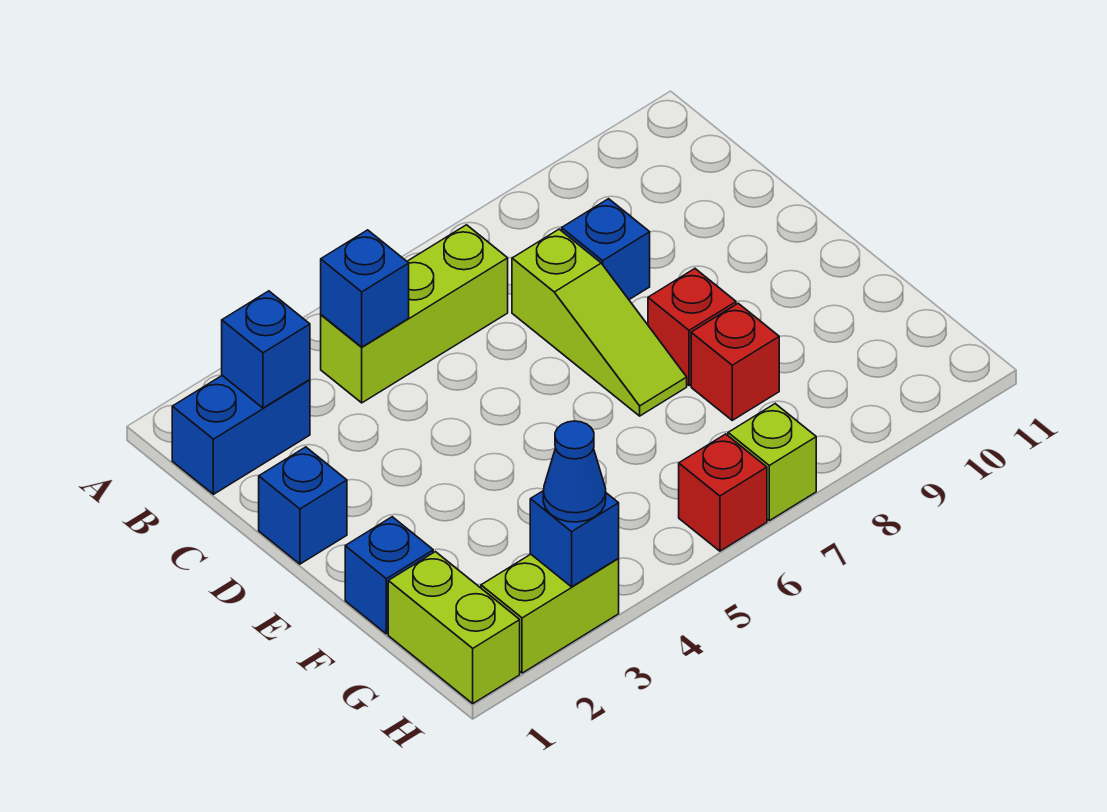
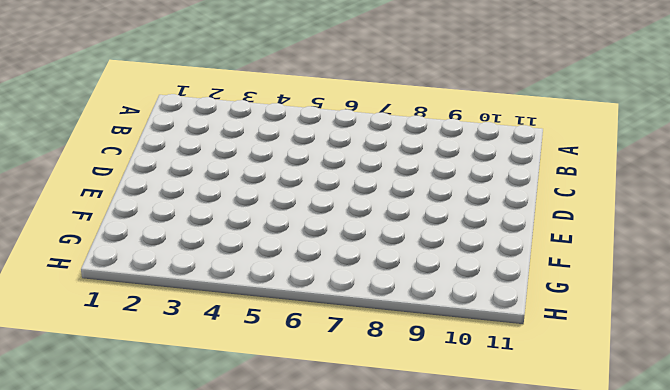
none -> blue brick B1:B2 level 1
none -> lime brick B4:B6 level 1
none -> lime slope C7:E7 level 1 top C

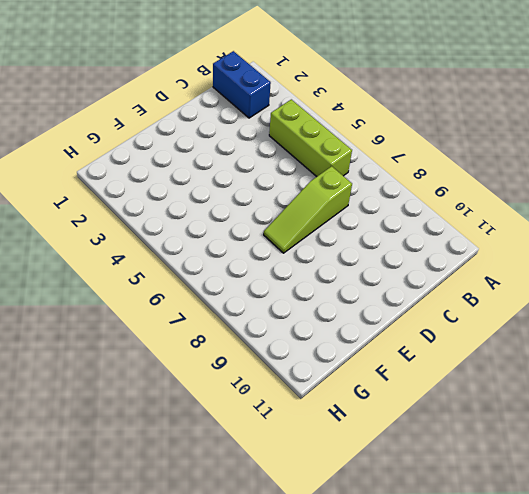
none -> blue brick C8 level 1
none -> blue brick D1 level 1
none -> red brick E8 level 1

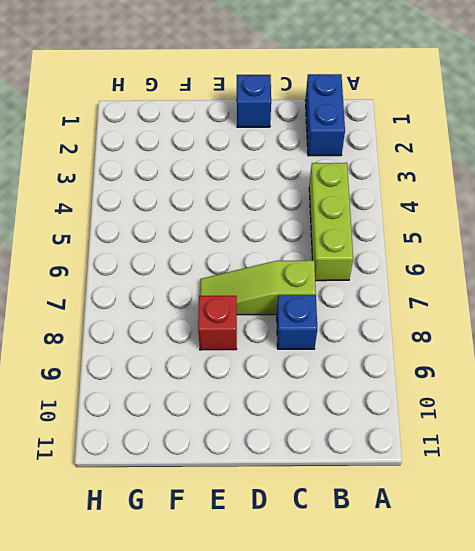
none -> blue brick F1 level 1
none -> red brick F8 level 1
none -> lime brick G1:H1 level 1

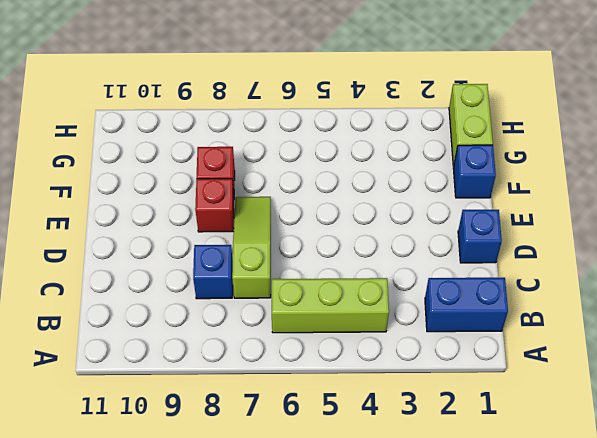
none -> lime brick H2:H3 level 1
none -> red brick H6 level 1
none -> lime brick H7 level 1

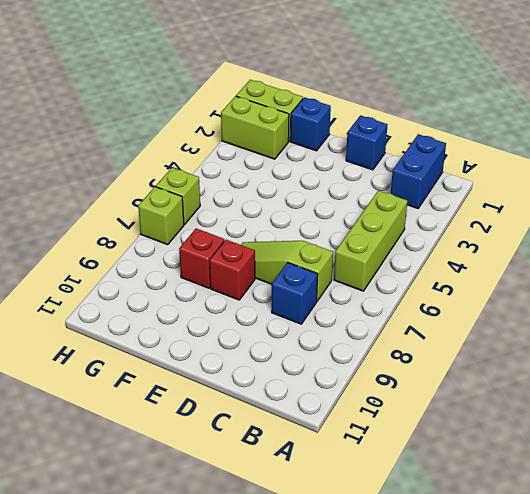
lime brick G2:H2 level 1 -> lime brick H2:H3 level 1
lime brick H6 level 1 -> red brick H6 level 1
none -> blue brick B2 level 2
none -> blue brick B4 level 2
none -> blue brick H3 level 2

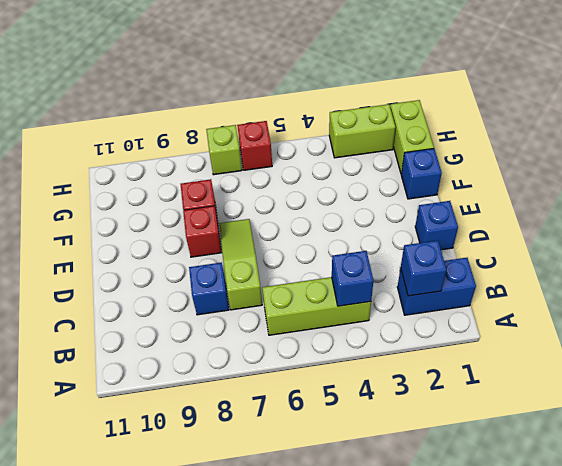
none -> blue brick H3 level 2
none -> blue cone H3 level 3

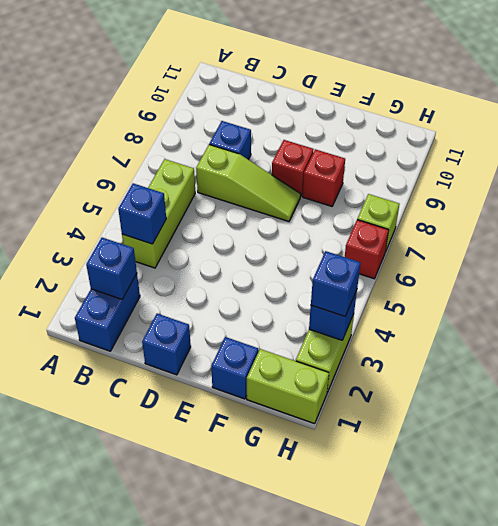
blue brick H3 level 3 -> blue cone H3 level 3

